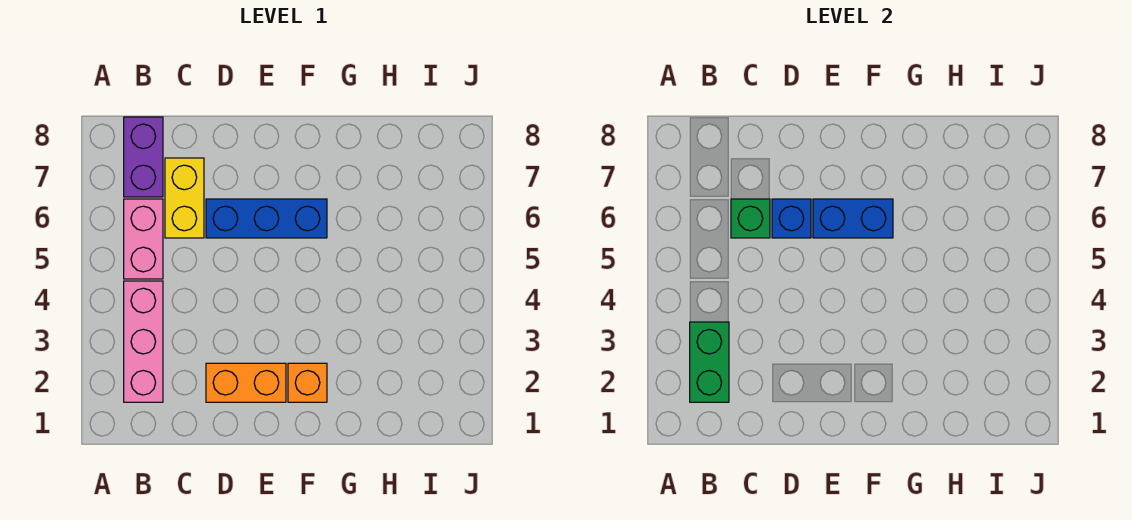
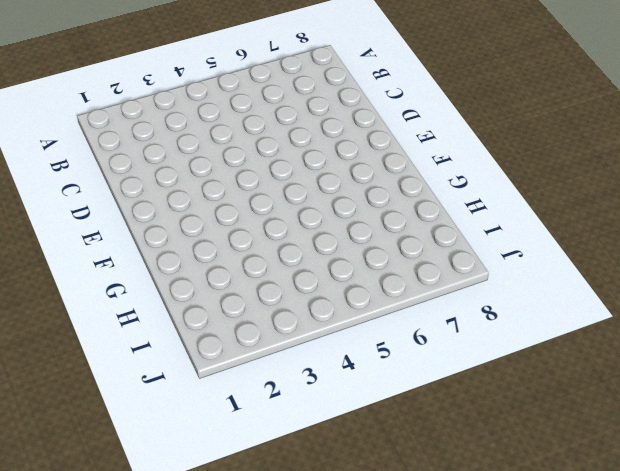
none -> pink brick B2:B4 level 1
none -> pink brick B5:B6 level 1

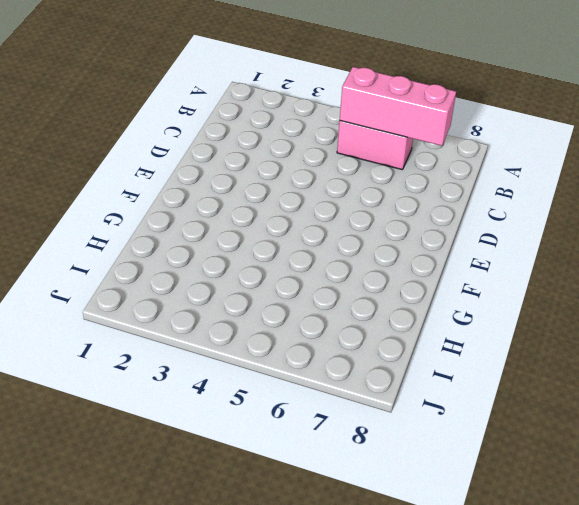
pink brick B5:B7 level 2 -> pink brick B2:B4 level 1
none -> purple brick B7:B8 level 1
none -> yellow brick C6:C7 level 1

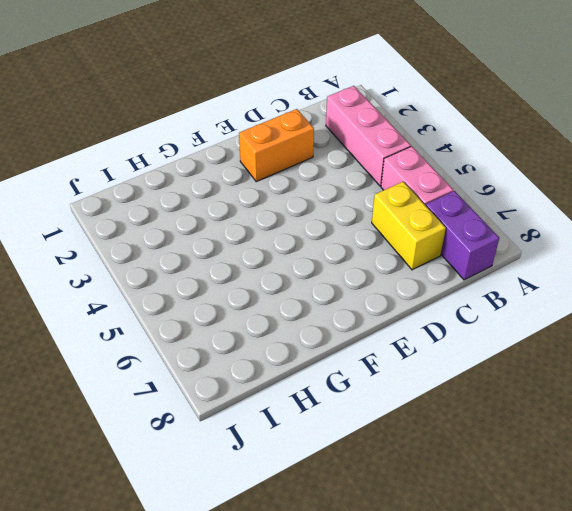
none -> blue brick D6:F6 level 1
none -> orange brick F2 level 1

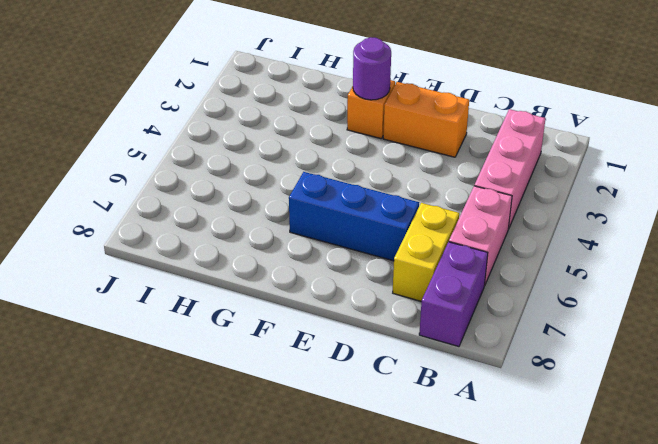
purple round brick F2 level 2 -> none
none -> green brick B2:B3 level 2
none -> green brick C6 level 2

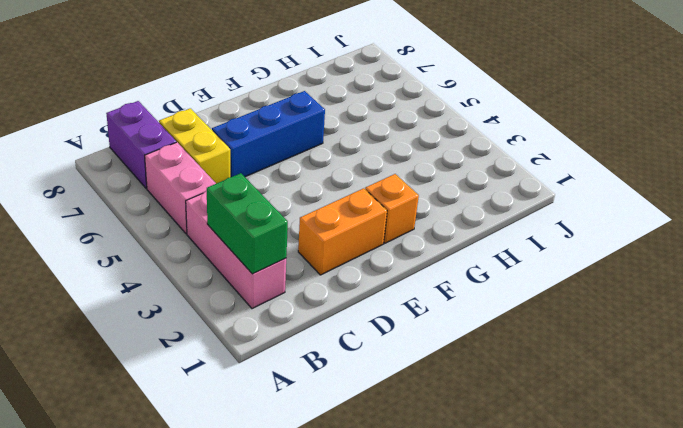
none -> green brick C6 level 2
none -> blue brick D6 level 2

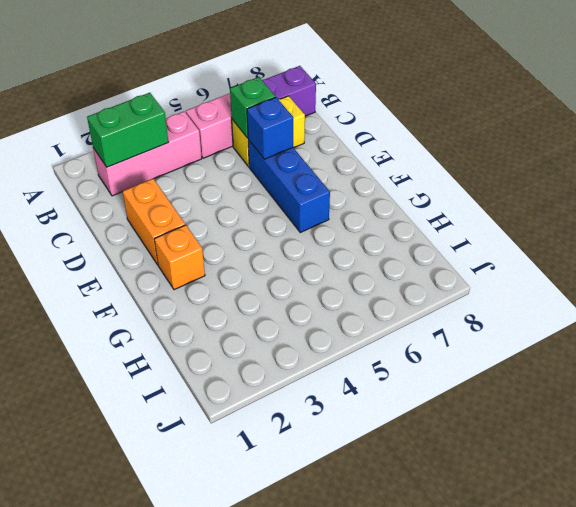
none -> blue brick E6:F6 level 2

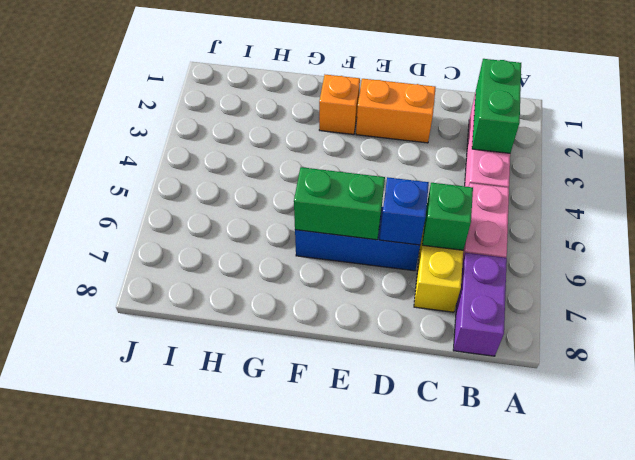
green brick E6:F6 level 2 -> blue brick E6:F6 level 2

